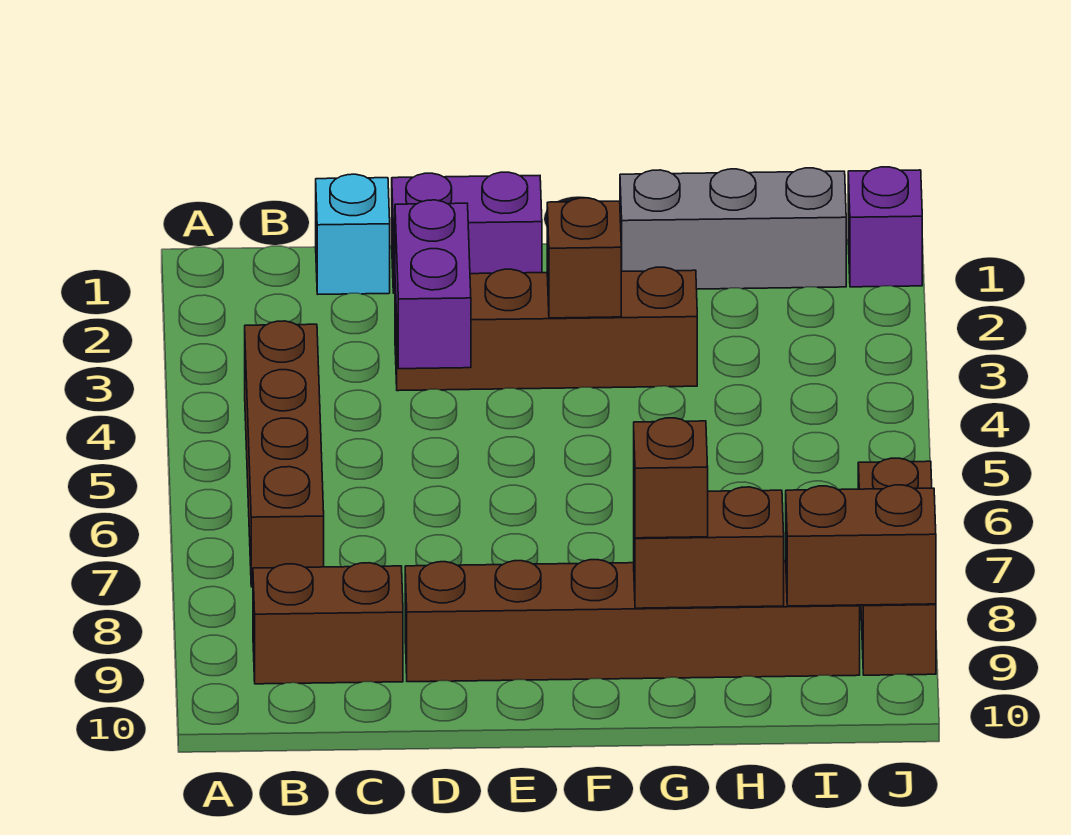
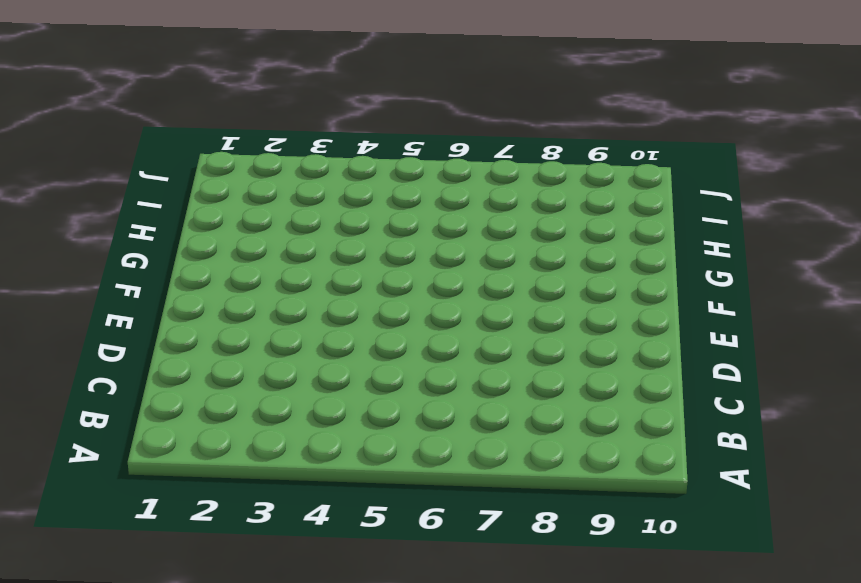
none -> brown brick B4:B7 level 1
none -> brown brick B9:C9 level 1
none -> cyan brick C1 level 1

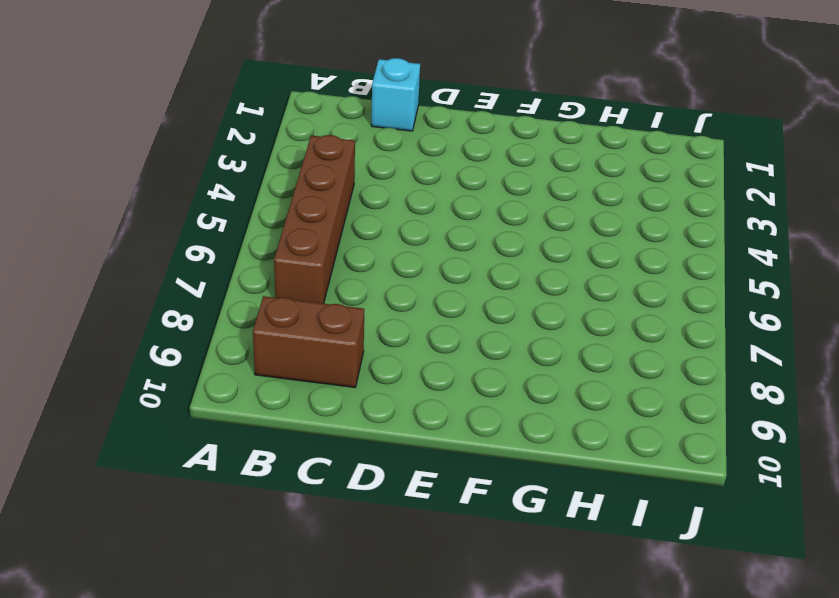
none -> purple brick D1:E1 level 1
none -> brown brick D3:G3 level 1
none -> brown brick D9:I9 level 1

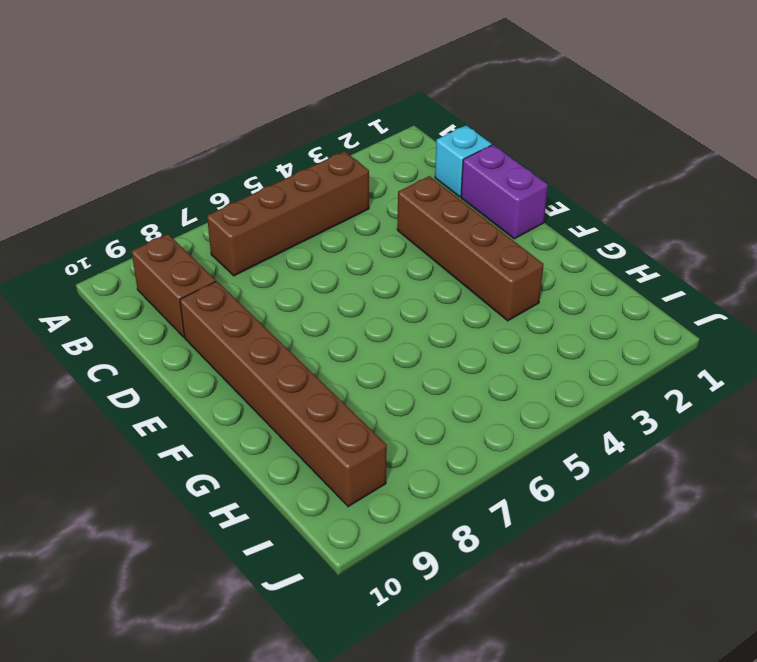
none -> grey brick G1:I1 level 1
none -> purple brick J1 level 1
none -> brown brick J7:J9 level 1

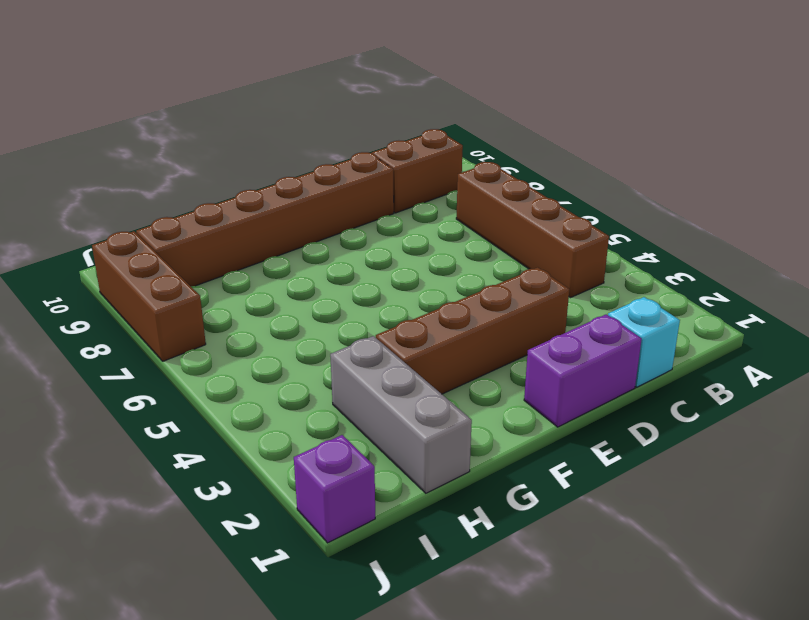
grey brick H1:H3 level 1 -> grey brick G1:I1 level 1
none -> purple brick D3:D4 level 2
none -> brown brick F3 level 2
none -> brown brick G9:H9 level 2

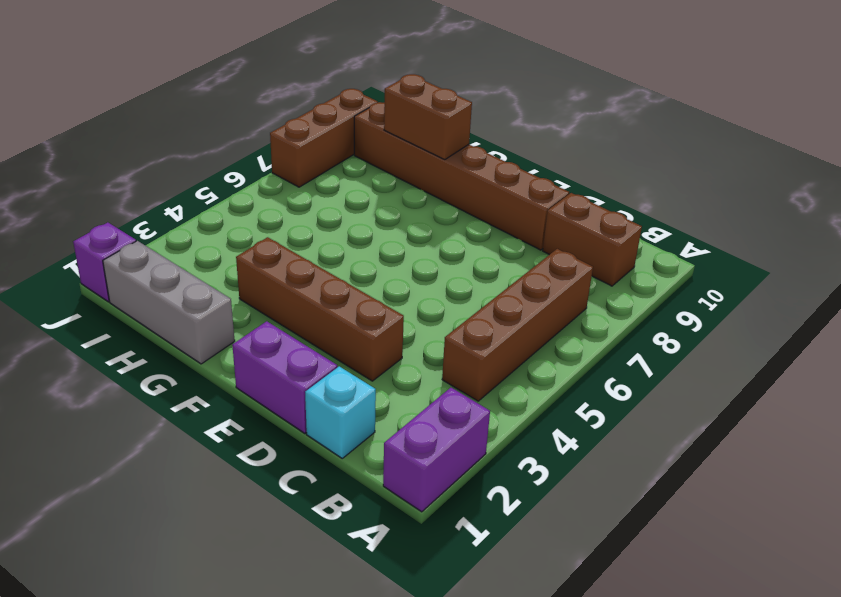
purple brick A1:A2 level 1 -> purple brick D3:D4 level 2
none -> brown brick F3 level 2
none -> brown brick I9:J9 level 2
none -> brown brick G9 level 3

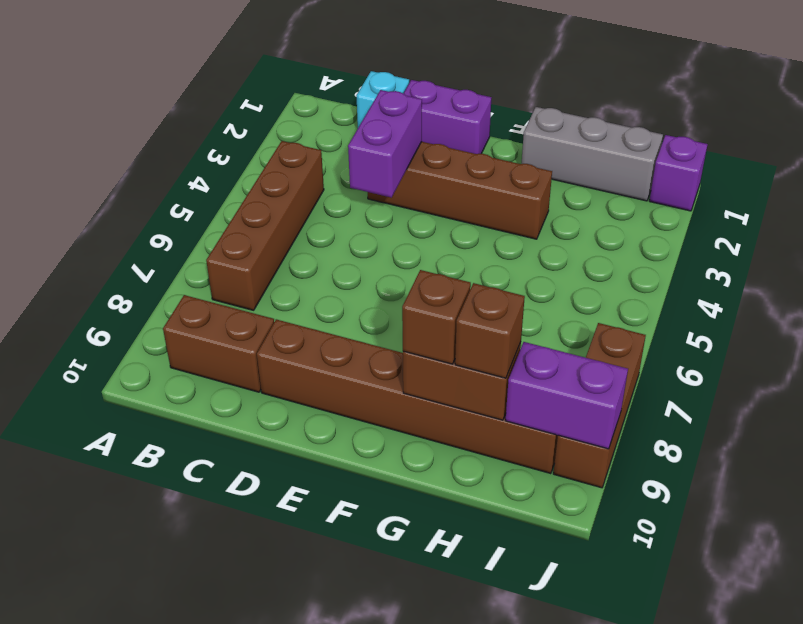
brown brick H9 level 3 -> brown brick F3 level 2
purple brick I9:J9 level 2 -> brown brick I9:J9 level 2

